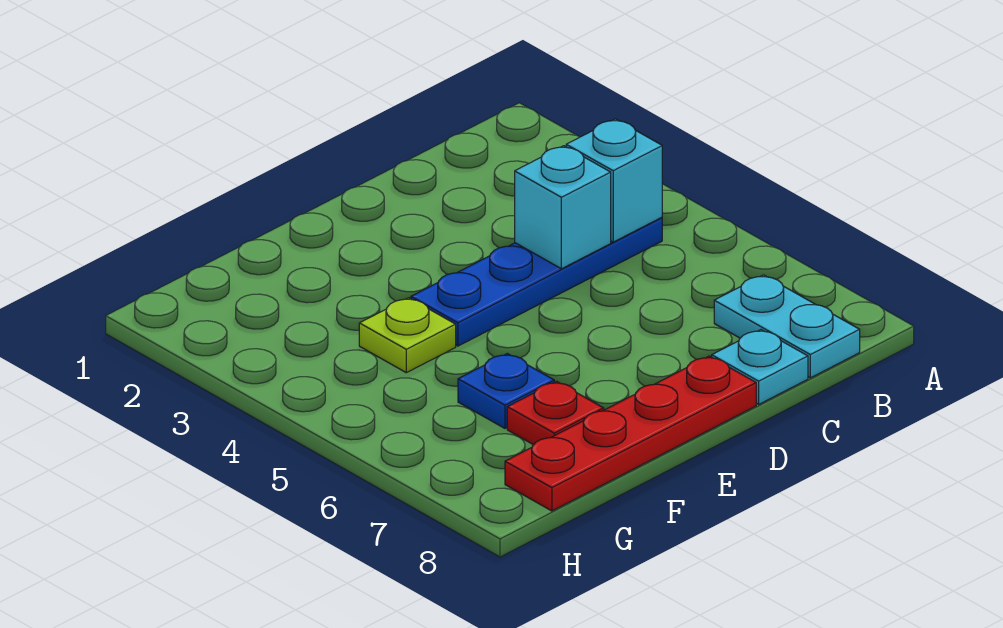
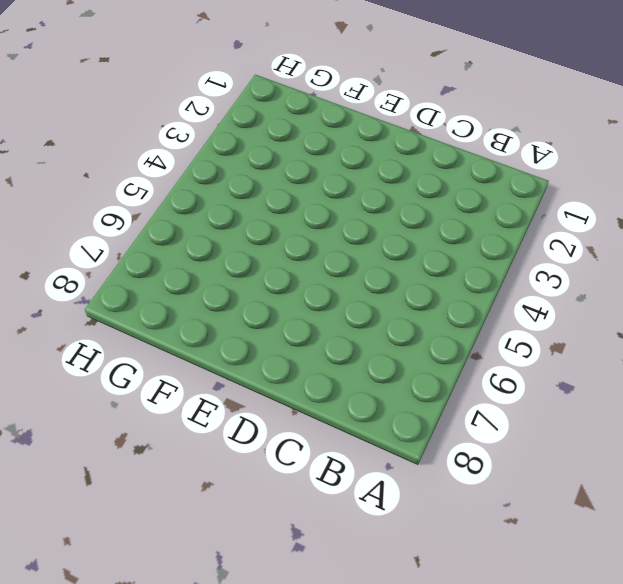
none -> blue plate B4:E4 level 1
none -> cyan plate B7:B8 level 1

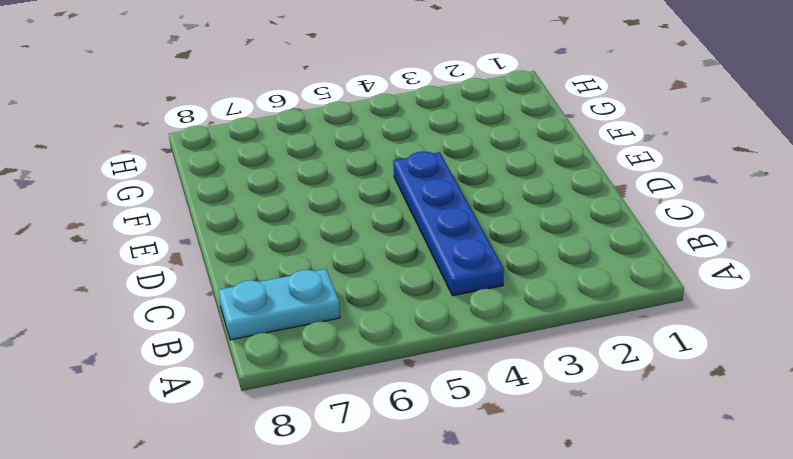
none -> cyan plate C8 level 1
none -> red plate D8:G8 level 1

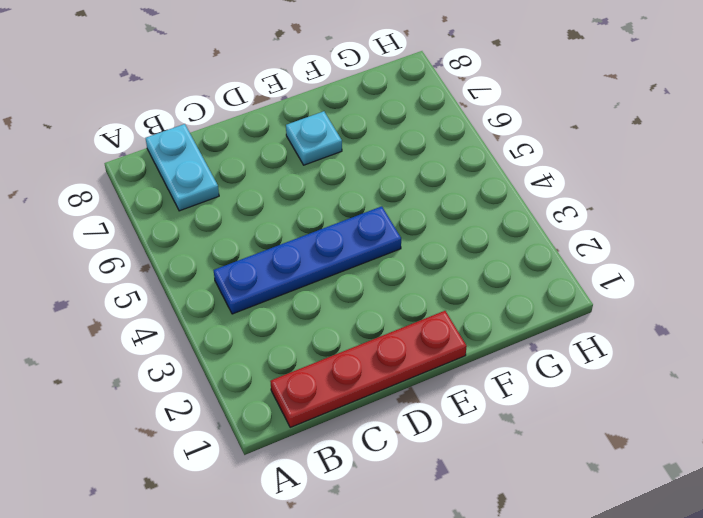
red plate B1:E1 level 1 -> red plate D8:G8 level 1
cyan plate E7 level 1 -> cyan plate C8 level 1
none -> lime plate F4 level 1
none -> blue plate F6 level 1

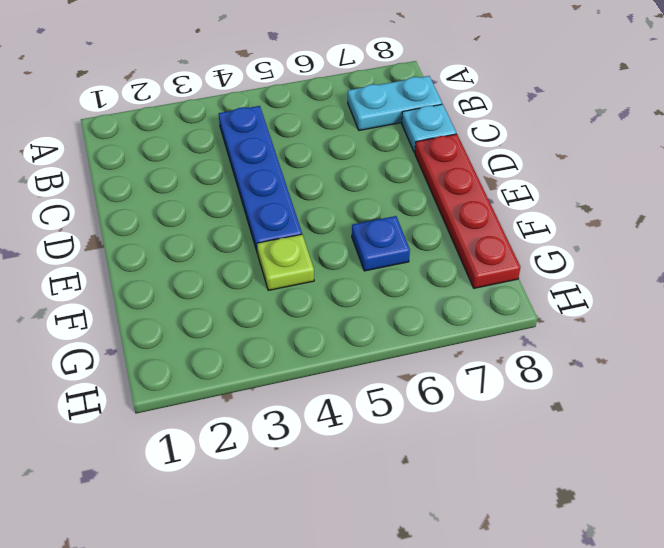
none -> red plate F7 level 1
none -> cyan brick B4 level 2

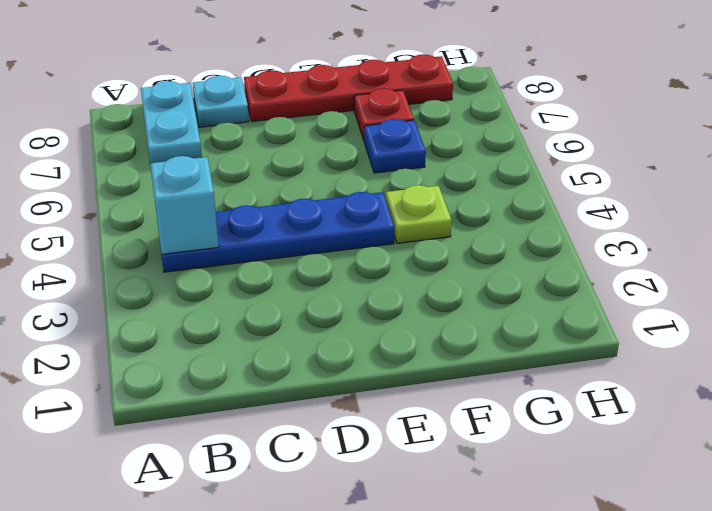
none -> cyan brick C4 level 2

